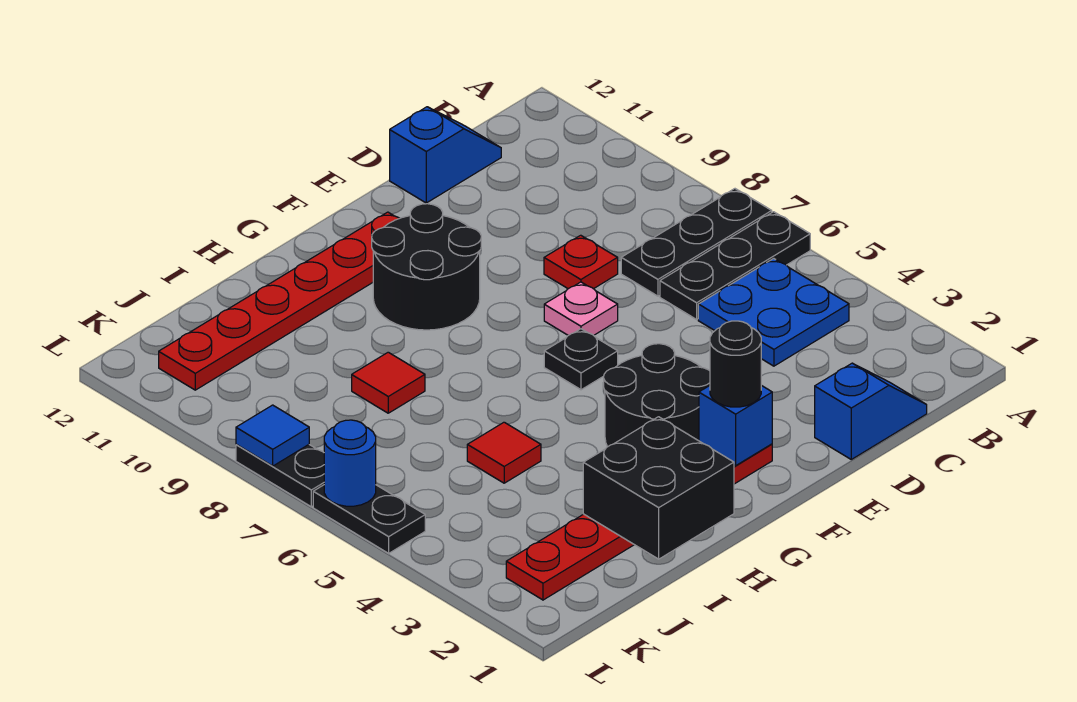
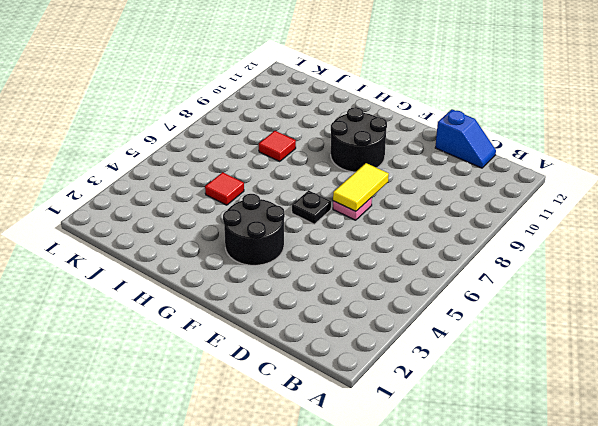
yellow tile E7:E8 level 2 -> none
none -> black plate A6:C6 level 1
none -> black plate A7:C7 level 1
none -> blue plate B4:C5 level 1

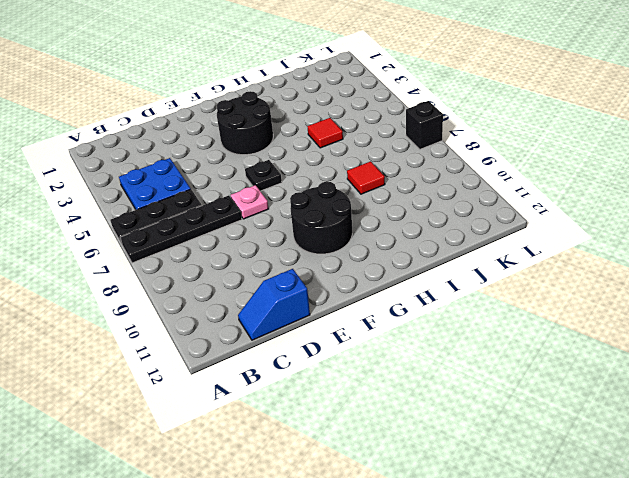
black plate A7:D7 level 1 -> black plate A7:C7 level 1
black brick L7 level 1 -> black plate L7:L8 level 1
none -> blue slope C1:D1 level 1 top D
none -> red plate D8 level 1
none -> red plate F2:K2 level 1

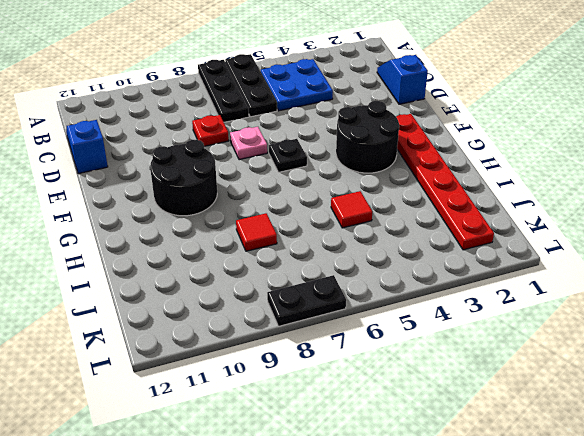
none -> red plate F11:K11 level 1
none -> black plate L5:L6 level 1
none -> blue brick F2 level 2

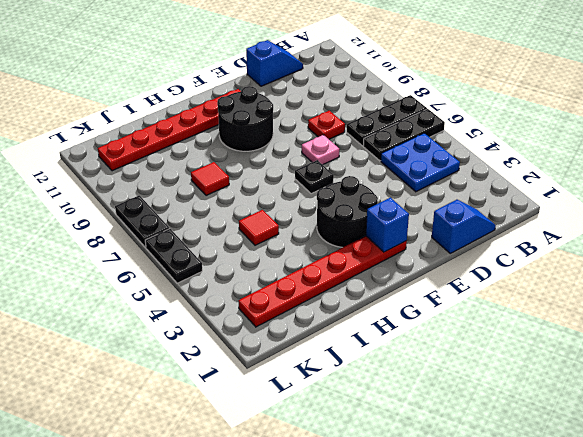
none -> black brick H1:I2 level 2
none -> blue round brick L6 level 2
none -> blue tile L8 level 2

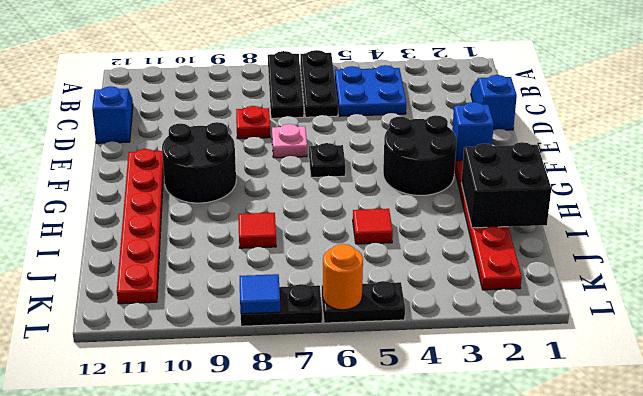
orange round brick L6 level 2 -> blue round brick L6 level 2
none -> black round brick F2 level 3

